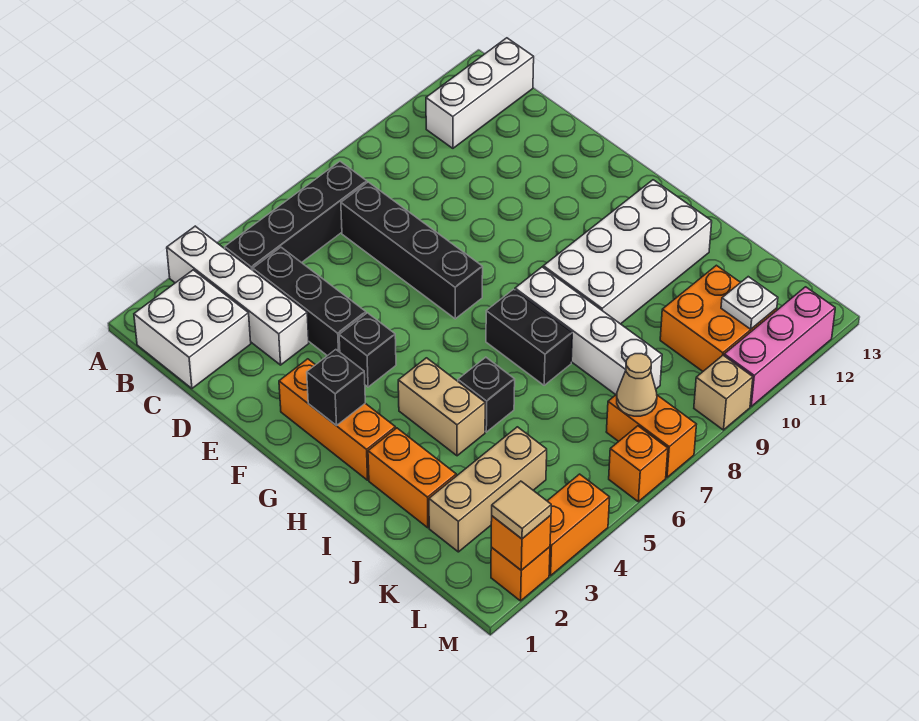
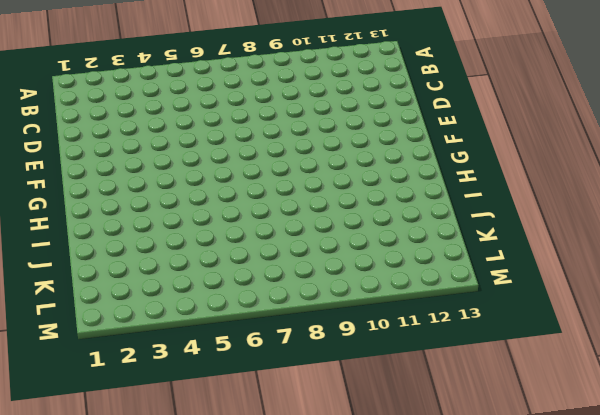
none -> white brick A3:D3 level 1
none -> white brick B1:C2 level 1
none -> black brick B4:B7 level 1

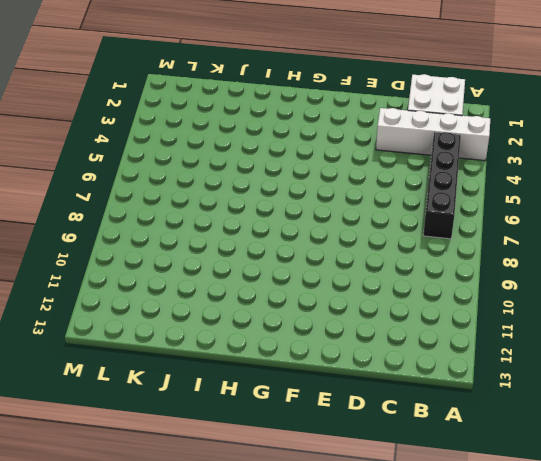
none -> white brick B11:B13 level 1
none -> black brick C4:E4 level 1
none -> black brick C7:F7 level 1

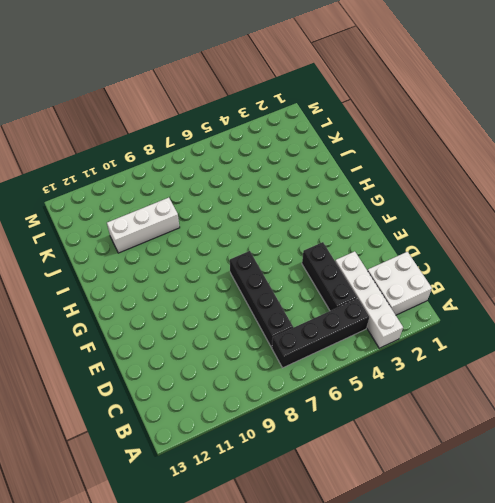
white brick J9:J11 level 1 -> white brick B11:B13 level 1
none -> orange brick F2:H2 level 1
none -> black brick F4 level 1
none -> tan brick H4:I4 level 1

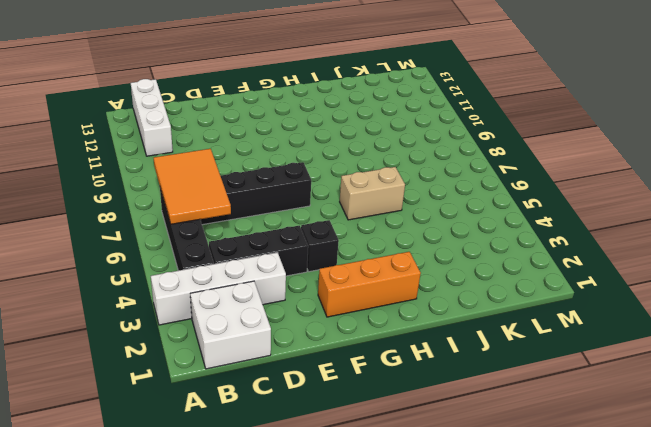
orange tile B6:C8 level 2 -> none
tan brick H6:I6 level 1 -> tan brick H4:I4 level 1
none -> black brick H7:I7 level 1
none -> white brick H8:K8 level 1
none -> white brick H9:I12 level 1

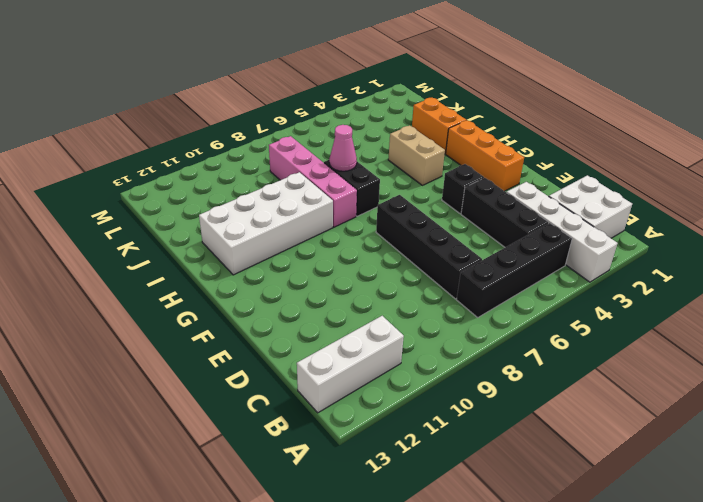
pink brick H8:K8 level 1 -> white brick H8:K8 level 1
pink cone I7 level 2 -> none
none -> black brick I5 level 1
none -> tan brick K2:K4 level 1
none -> orange brick K10:L11 level 1

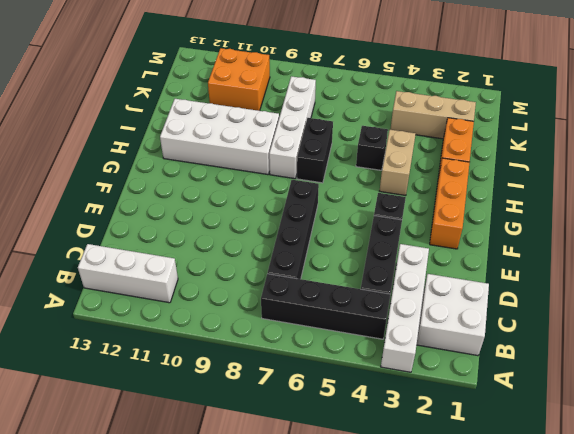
none -> orange brick L7:M7 level 1
none -> orange brick M2 level 1
none -> orange brick M3:M4 level 1

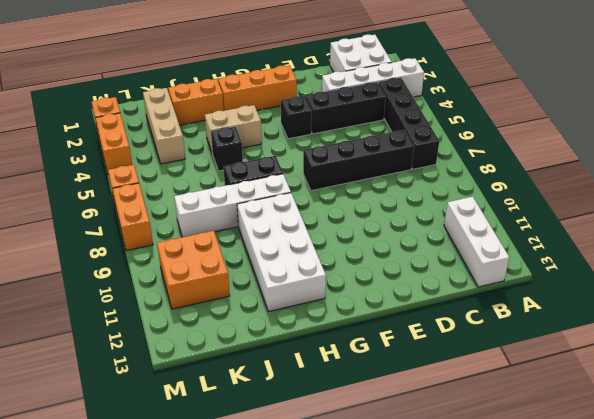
orange brick M7:M8 level 1 -> orange brick L7:M7 level 1
none -> tan brick M9 level 1
none -> pink brick M10:M12 level 1
none -> black brick G2 level 2

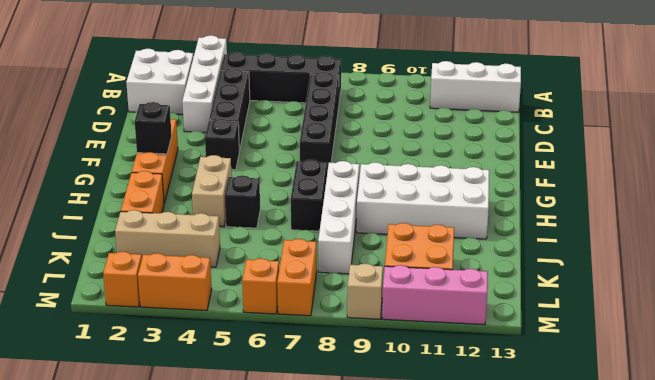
none -> tan cone L7 level 2
none -> white plate L11 level 2
none -> orange brick M2 level 2

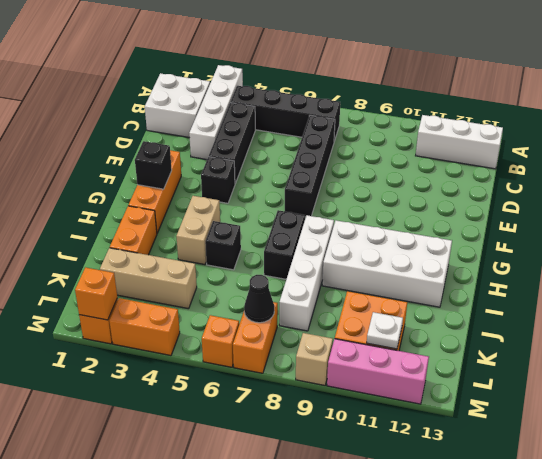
black cone L7 level 2 -> tan cone L7 level 2
none -> tan tile M2 level 3

